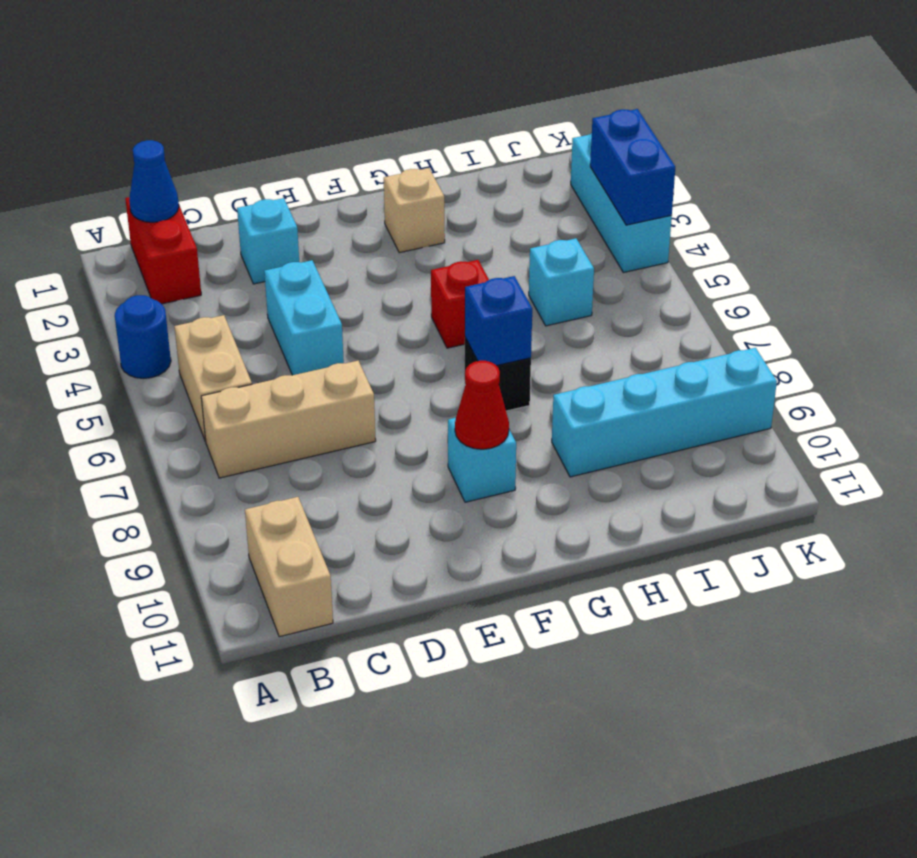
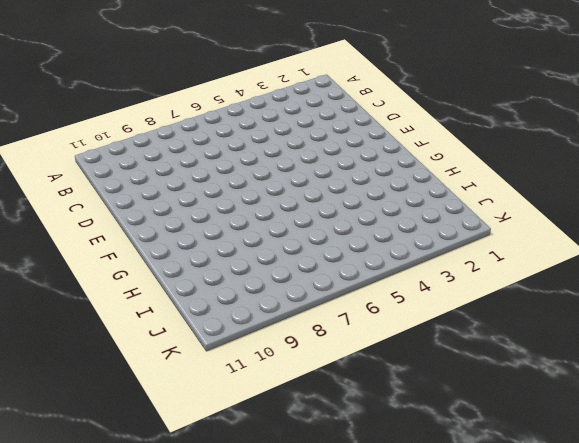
none -> blue round brick A4 level 1
none -> red brick B1:B2 level 1
none -> tan brick B5:B6 level 1

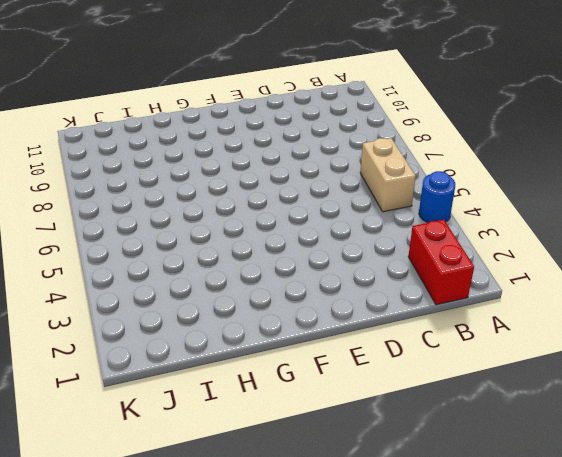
none -> tan brick B7:D7 level 1
none -> tan brick B10:B11 level 1
none -> cyan brick D2 level 1

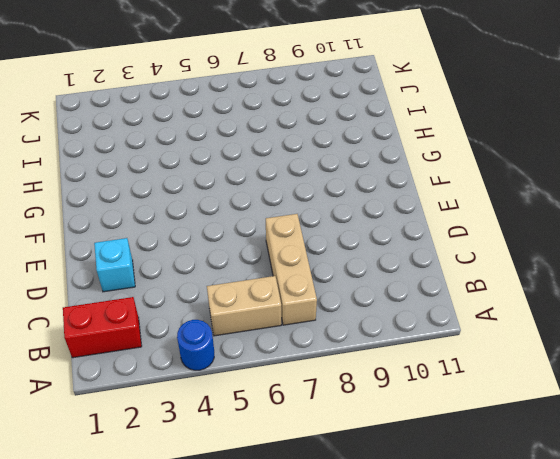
none -> tan brick B10:B11 level 1
none -> cyan brick D4:D5 level 1
none -> cyan brick F9 level 1

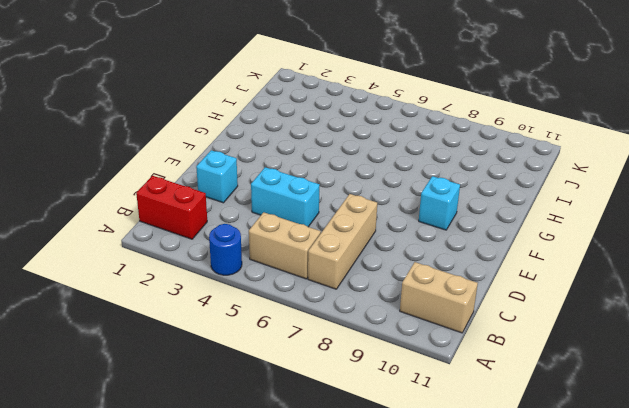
none -> tan brick G2 level 1
none -> red brick G5 level 1
none -> black brick G7 level 1

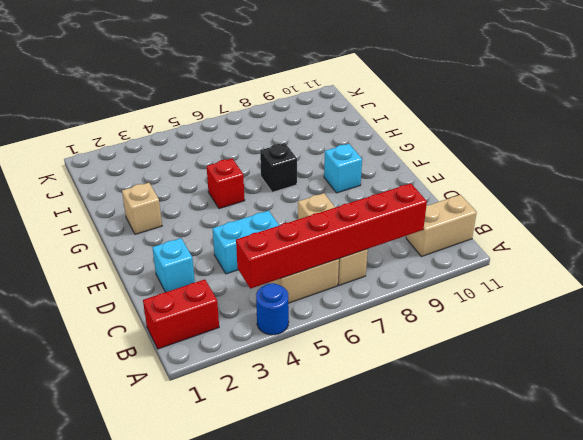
red brick B4:B9 level 2 -> none
none -> cyan brick H9:K9 level 1
none -> cyan brick I5 level 1
none -> cyan brick K2:K4 level 1

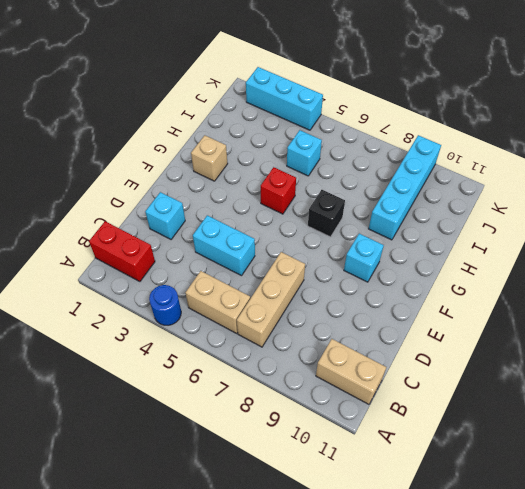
none -> blue cone B1 level 2
none -> red cone F9 level 2
none -> blue brick G7 level 2

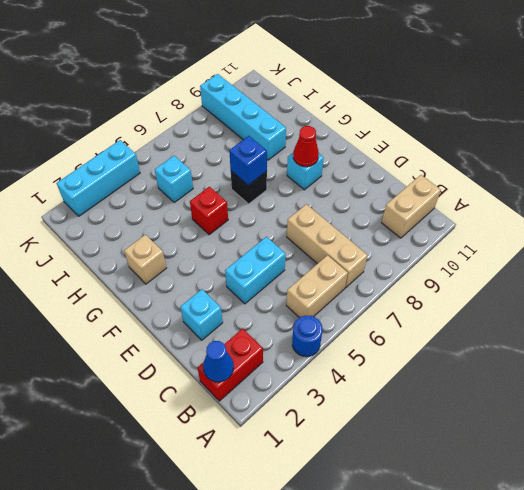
none -> blue brick K3:K4 level 2

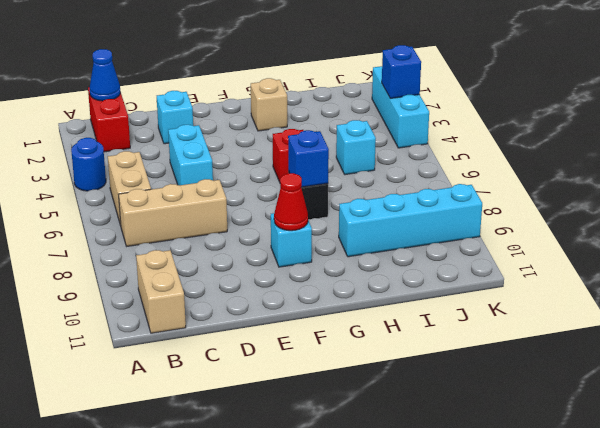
blue brick K3 level 2 -> blue brick K3:K4 level 2

